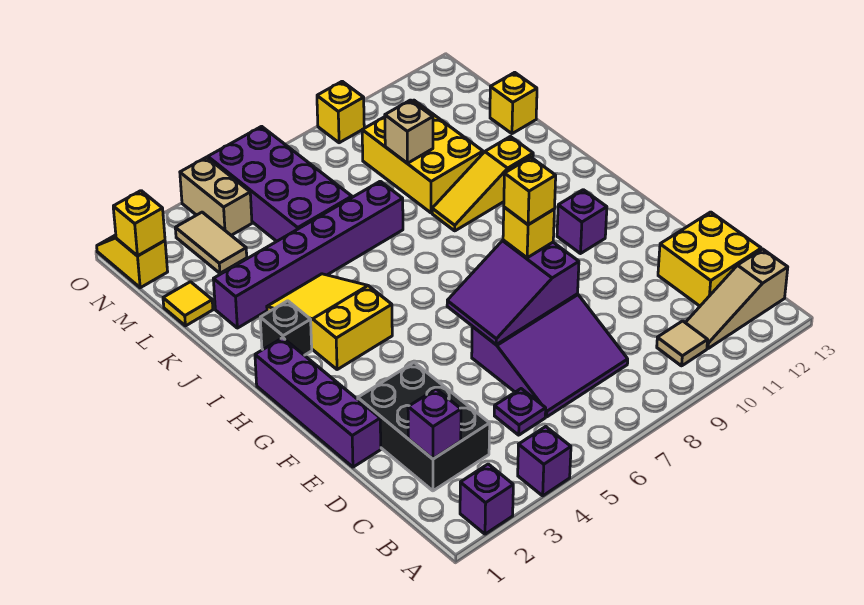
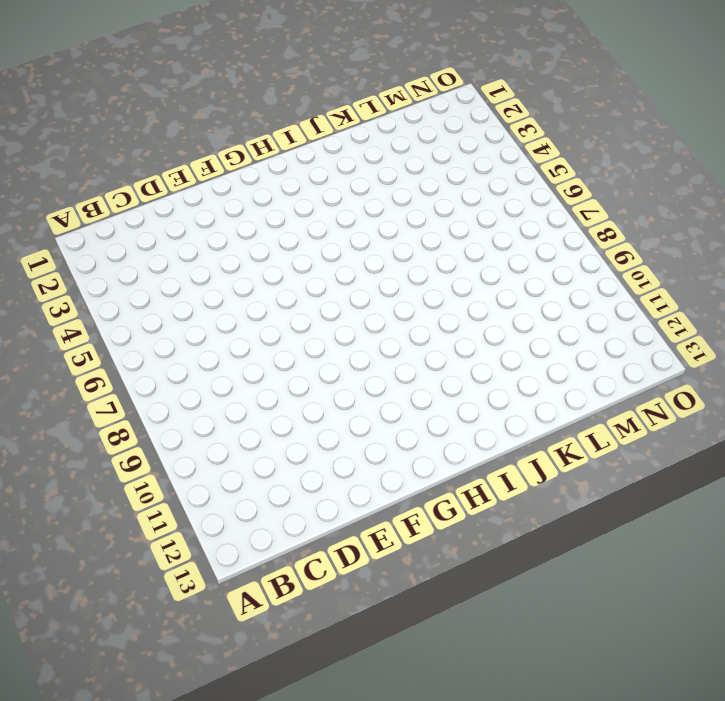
none -> purple brick A2 level 1
none -> purple brick A4 level 1
none -> tan tile B10 level 1

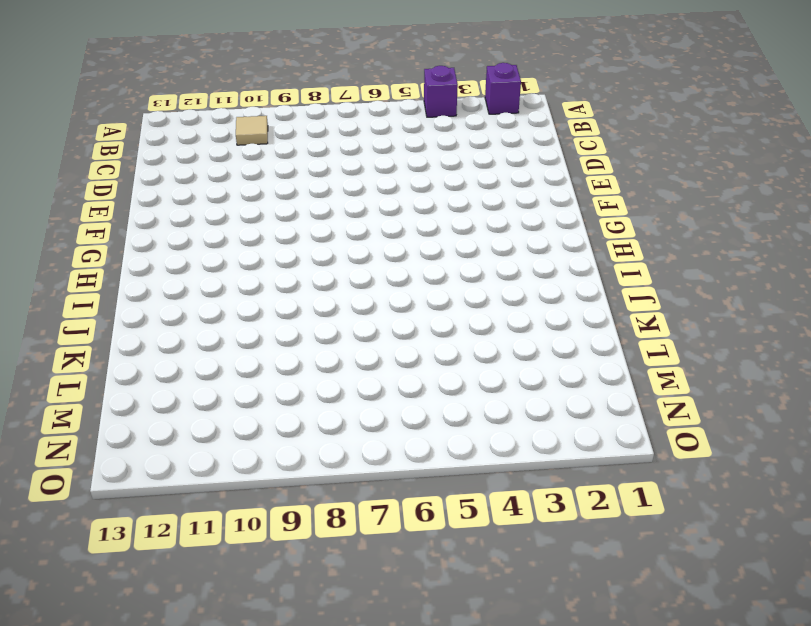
none -> tan slope B11:B13 level 1 top 13
none -> black brick C2:E3 level 1
none -> purple plate C5 level 1

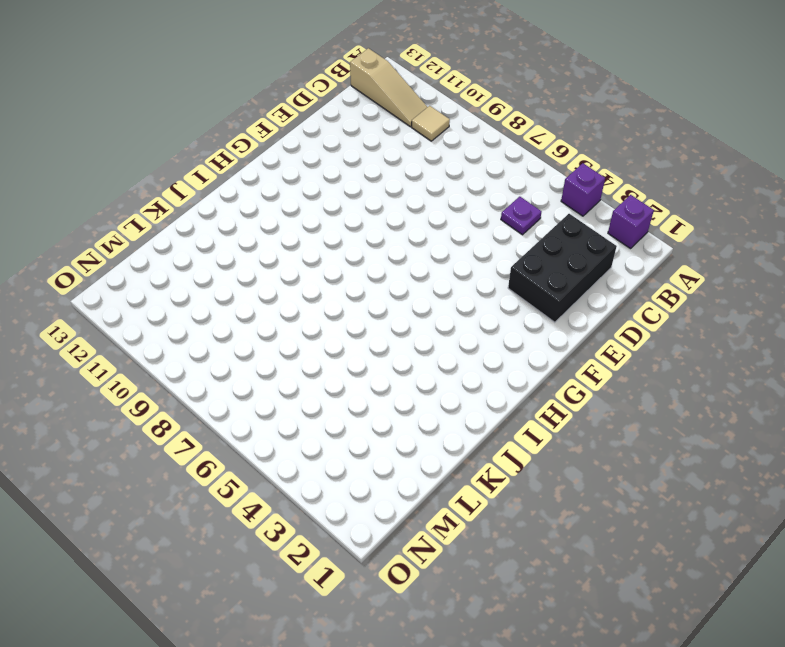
none -> purple slope C6:E8 level 1 top E
none -> yellow brick C12:D13 level 1
none -> purple brick E1:H1 level 1

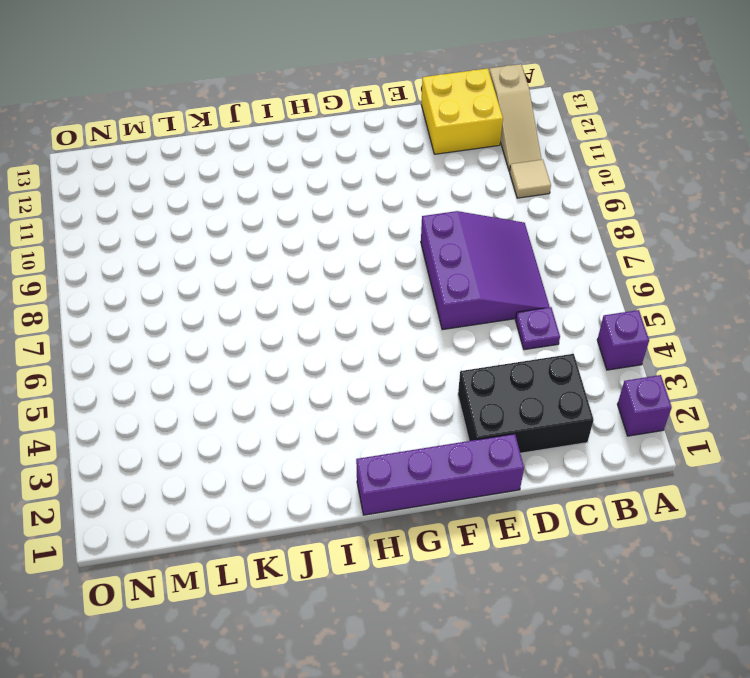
none -> purple brick G11 level 1
none -> yellow slope H3:J4 level 1 top H
none -> black brick I2 level 1

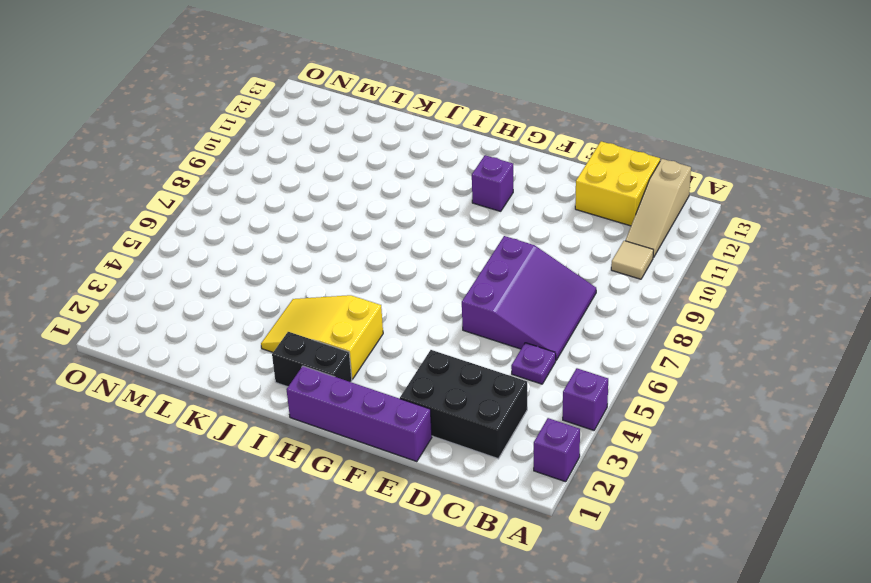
black brick H2:I2 level 1 -> black brick I2 level 1
none -> yellow slope J9:J11 level 1 top 11
none -> purple brick K2:K7 level 1
none -> yellow brick K9:M10 level 1

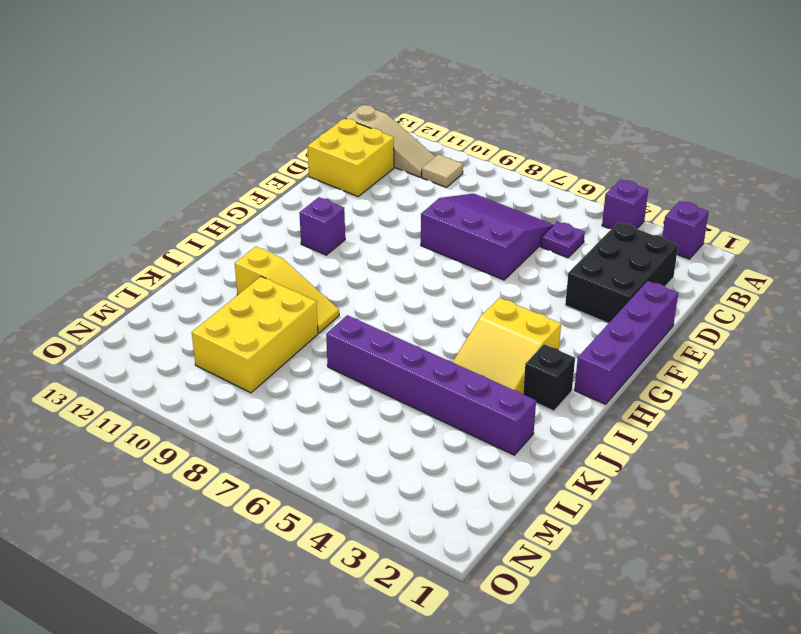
none -> yellow tile L1 level 1
none -> purple brick L5:O6 level 1
none -> yellow brick L13 level 1

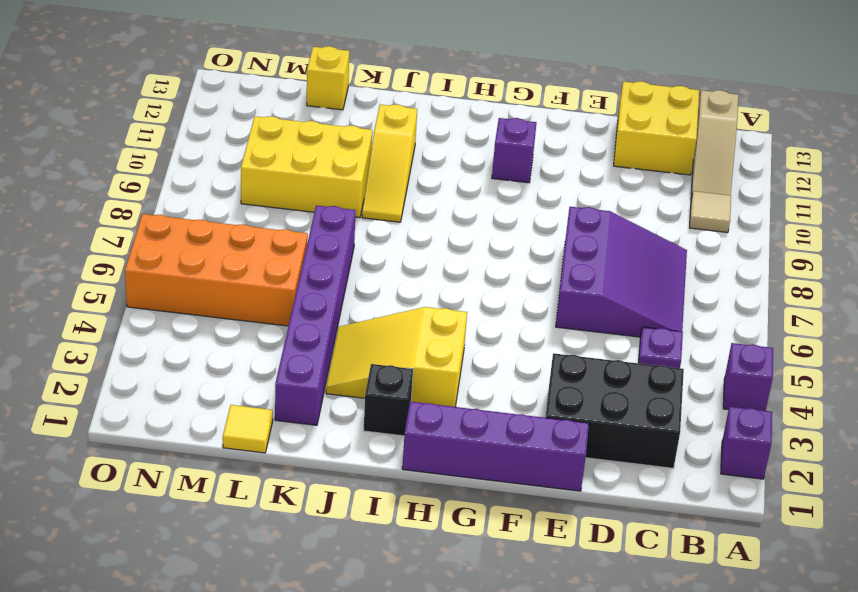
orange brick L5:O6 level 1 -> purple brick L5:O6 level 1
none -> tan tile M3:N3 level 1
none -> yellow slope N1:O1 level 1 top N
none -> tan brick N4:O4 level 1

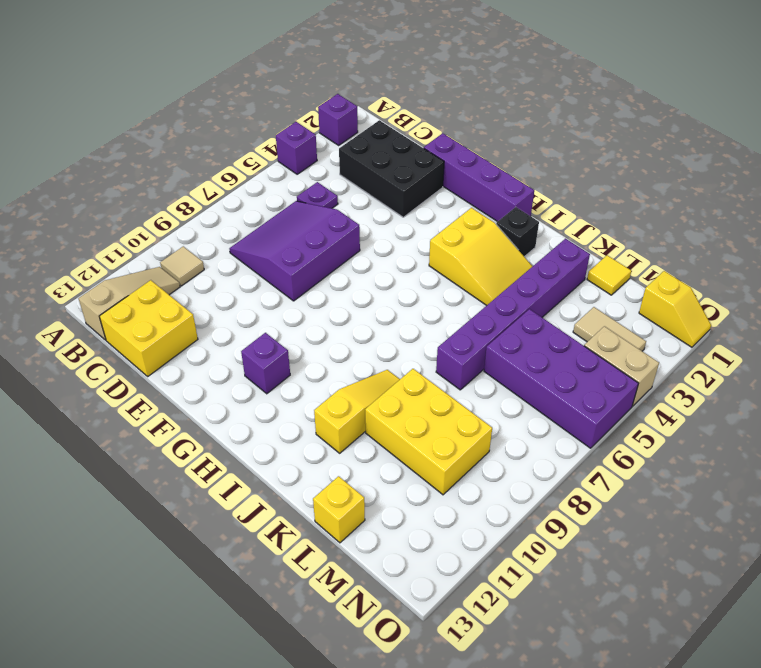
none -> yellow brick O9 level 1
none -> purple brick C2 level 2
none -> purple slope E6:F8 level 2 top 8

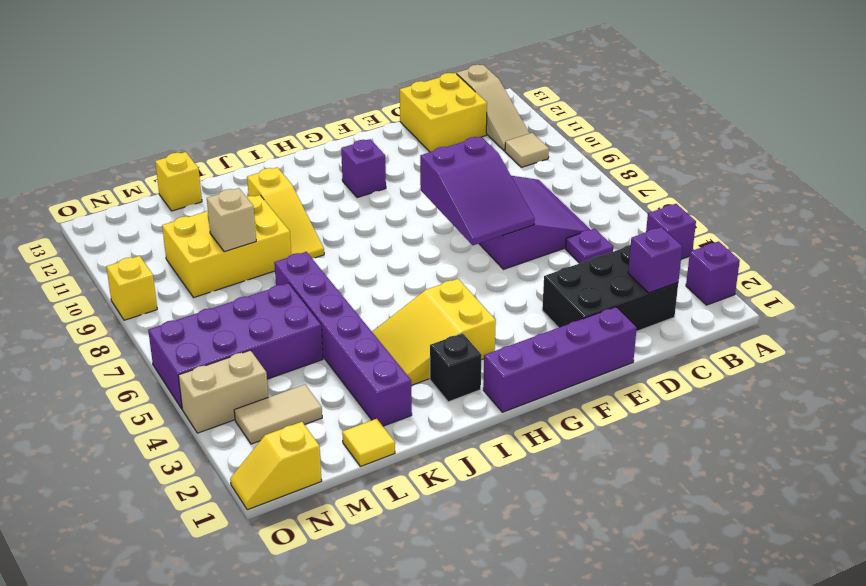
none -> yellow brick N1 level 2
none -> yellow brick F8 level 3
none -> yellow brick F8 level 4

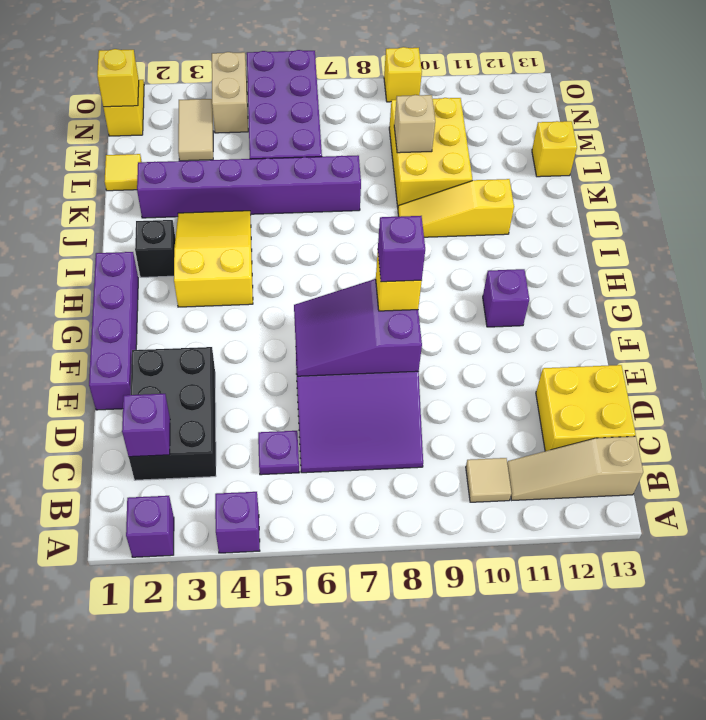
purple brick F8 level 4 -> yellow brick F8 level 4

